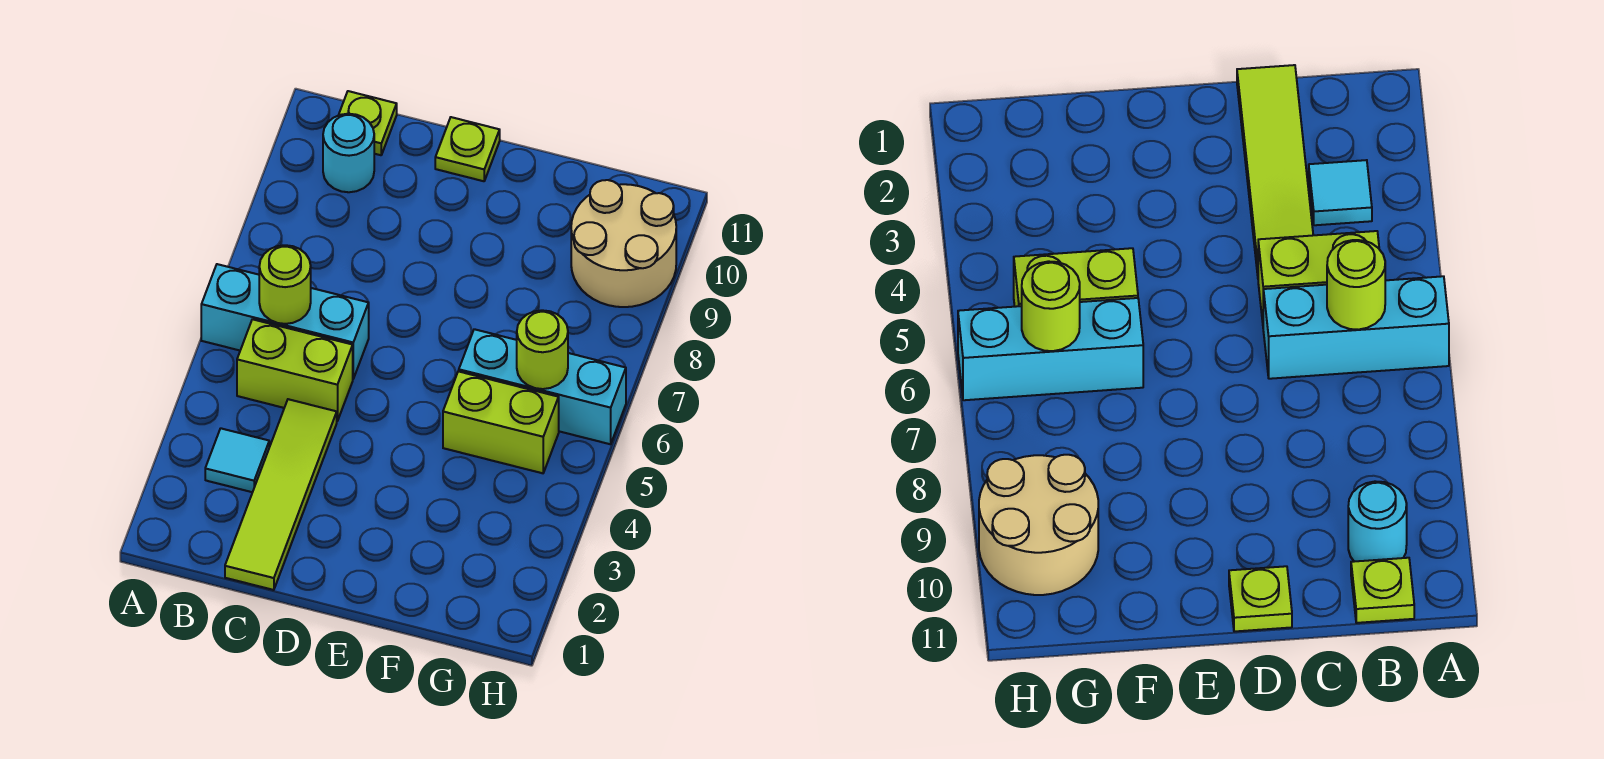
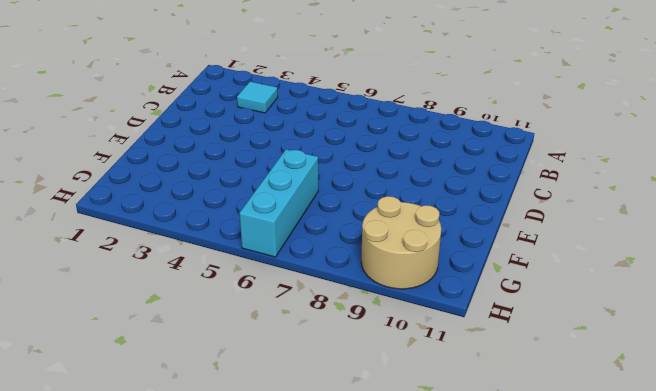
none -> cyan brick A6:C6 level 1
none -> lime brick B5:C5 level 1
none -> cyan round brick B10 level 1

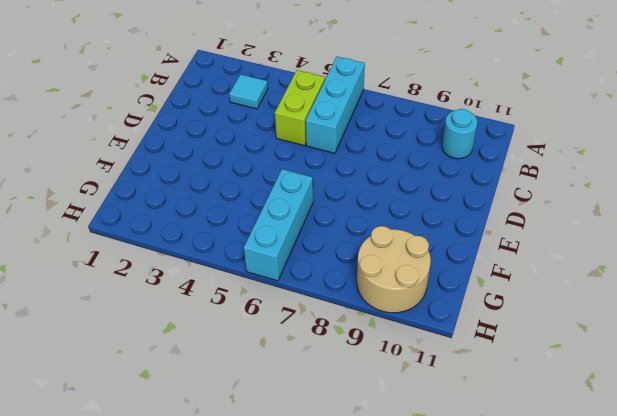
none -> lime plate B11 level 1
none -> lime tile C1:C4 level 1
none -> lime plate D11 level 1

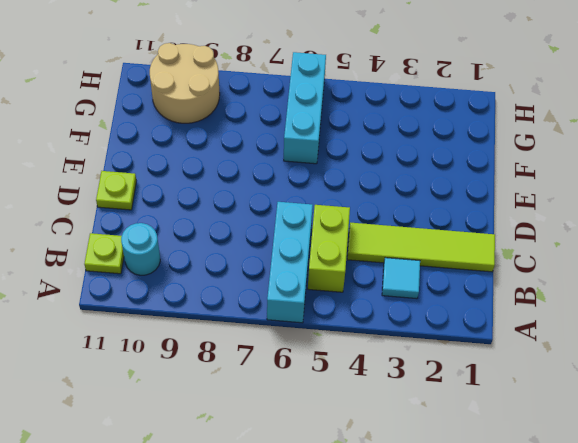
none -> lime brick F5:G5 level 1
none -> lime round brick B6 level 2
none -> lime round brick G6 level 2

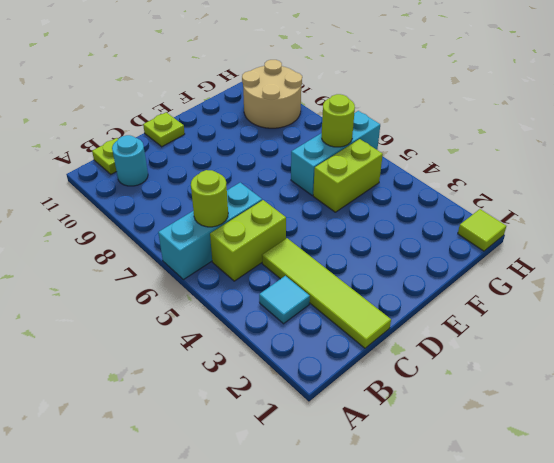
lime tile H1 level 1 -> none

